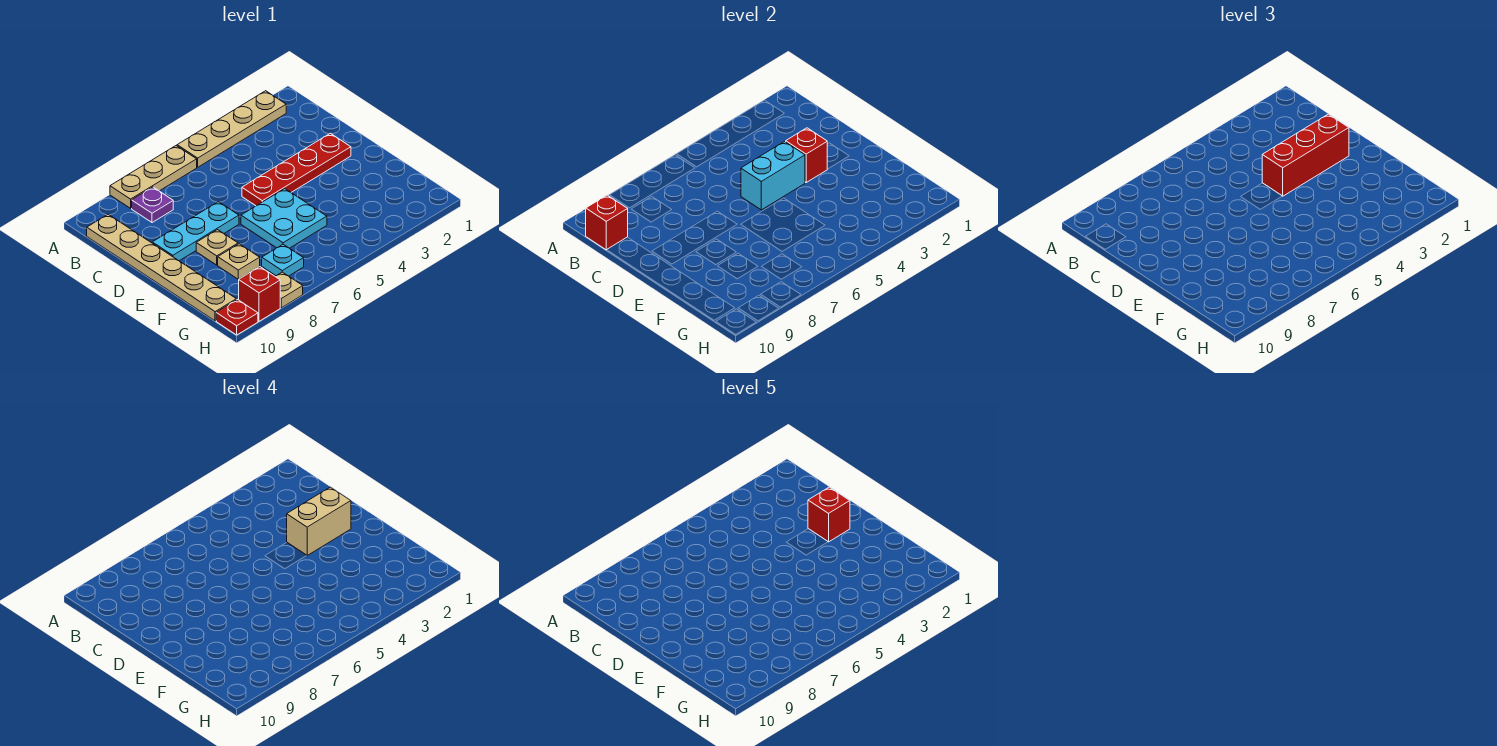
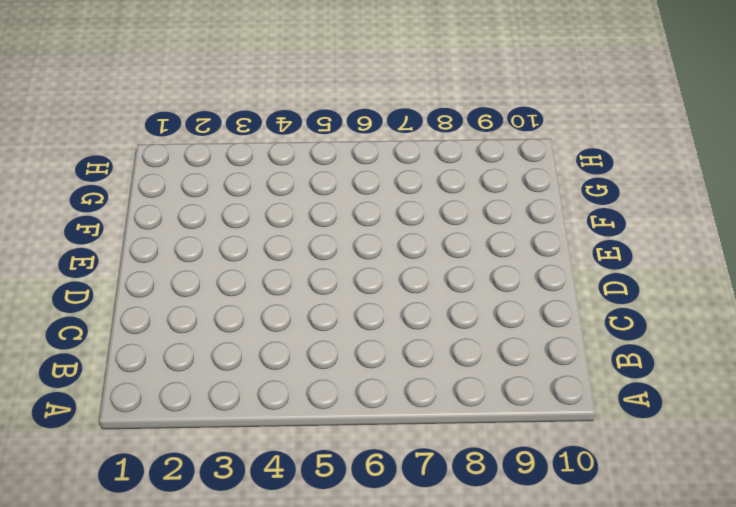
none -> tan plate A2:A5 level 1
none -> tan plate A6:A8 level 1
none -> purple plate B8 level 1

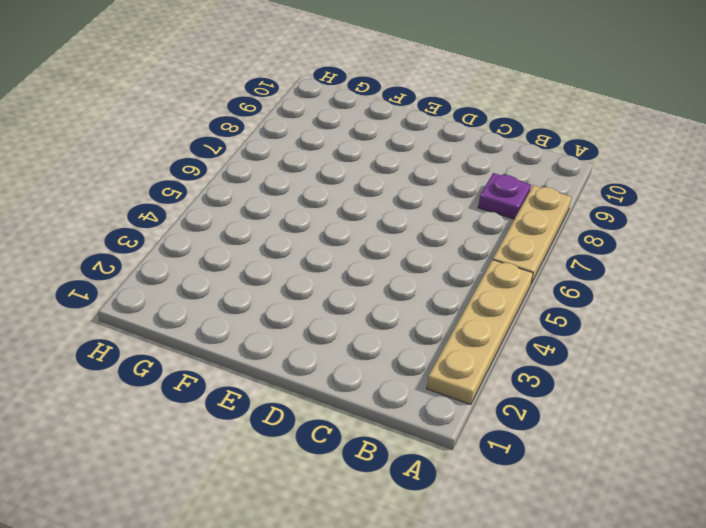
none -> tan plate B10:G10 level 1
none -> red plate D2:D5 level 1
none -> cyan plate D7:D9 level 1

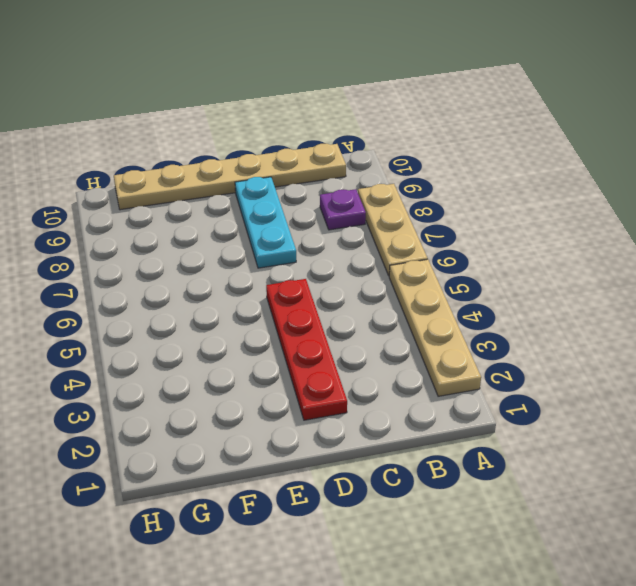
none -> cyan plate E5:F6 level 1
none -> tan plate E8 level 1
none -> tan plate F8 level 1

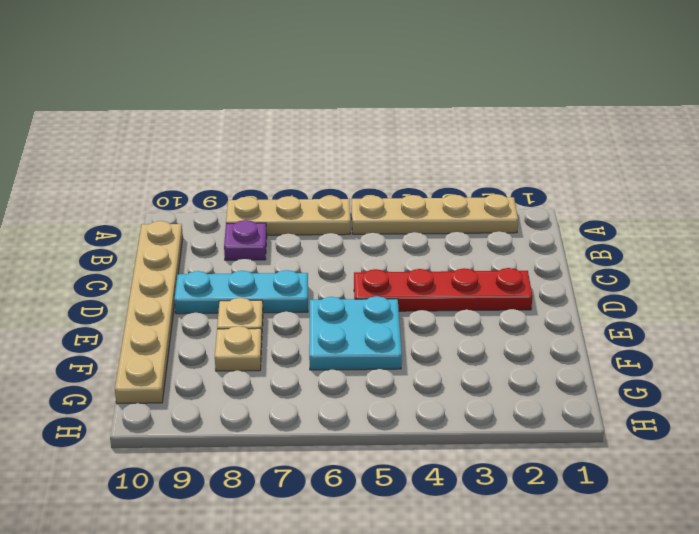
none -> cyan plate G7 level 1
none -> tan plate H8 level 1
none -> red brick H9 level 1

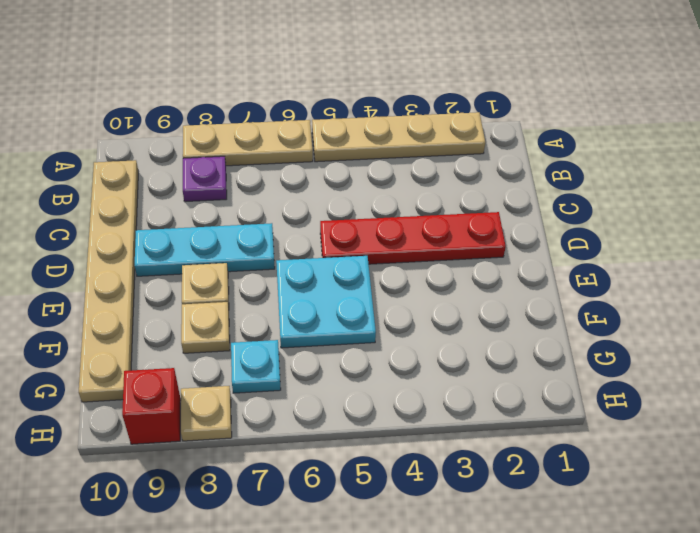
none -> red plate H10 level 1
none -> red brick B10 level 2
none -> red brick D3 level 2

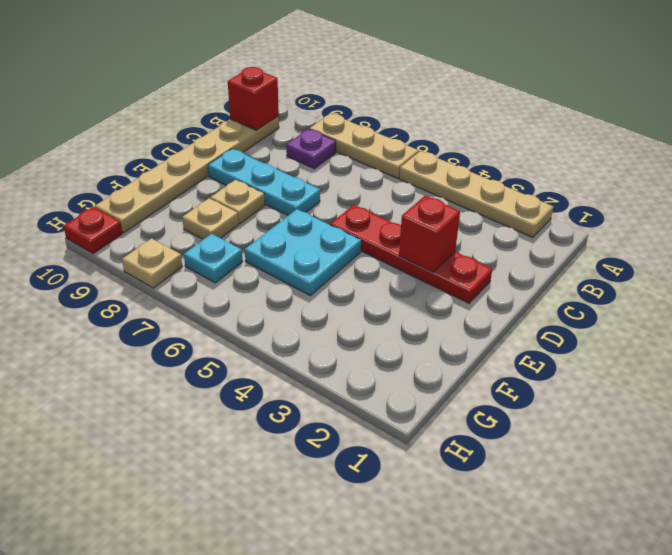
none -> red brick H9 level 1
none -> cyan brick D4:D5 level 2
none -> red brick D2:D4 level 3

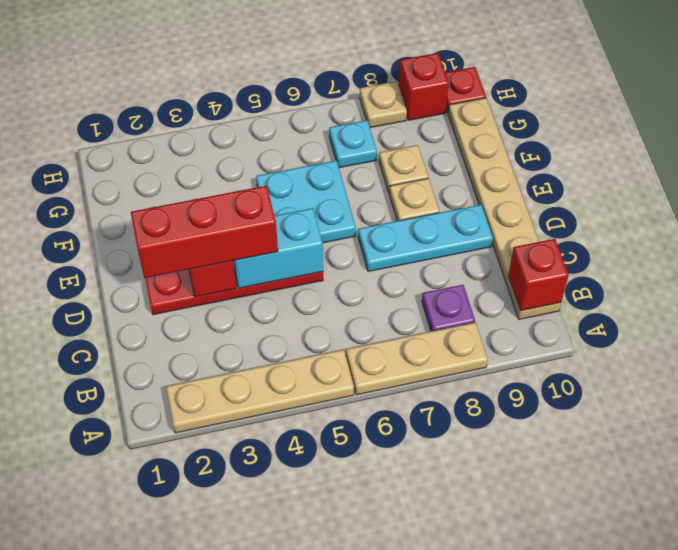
none -> tan brick D2:D3 level 4
none -> red brick D2 level 5

